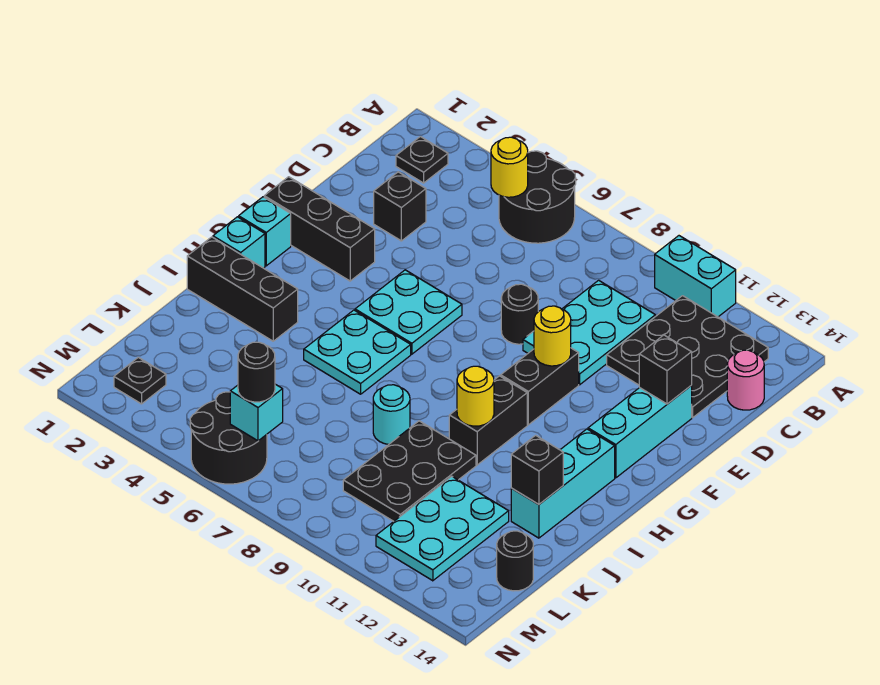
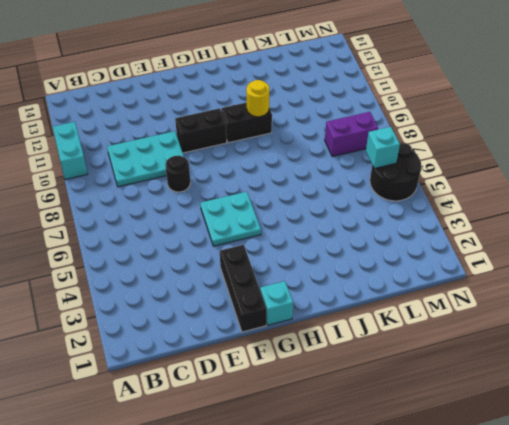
purple brick L8:M8 level 1 -> none
none -> black round brick A5:B6 level 1
none -> black plate B2 level 1
none -> black plate B11:D13 level 1
none -> pink round brick C14 level 1

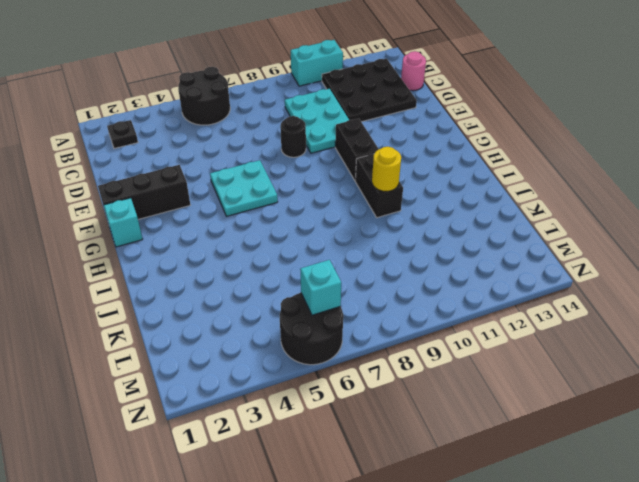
none -> black brick D3 level 1
none -> cyan brick E13:G13 level 1
none -> cyan brick H1 level 1
none -> cyan plate H5:I6 level 1

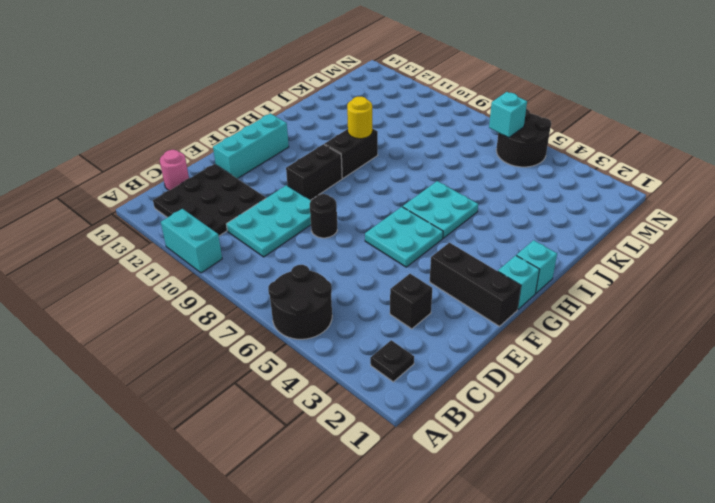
none -> cyan brick H13:J13 level 1
none -> black brick I1:I3 level 1
none -> cyan round brick J8 level 1
none -> black plate J9:L10 level 1

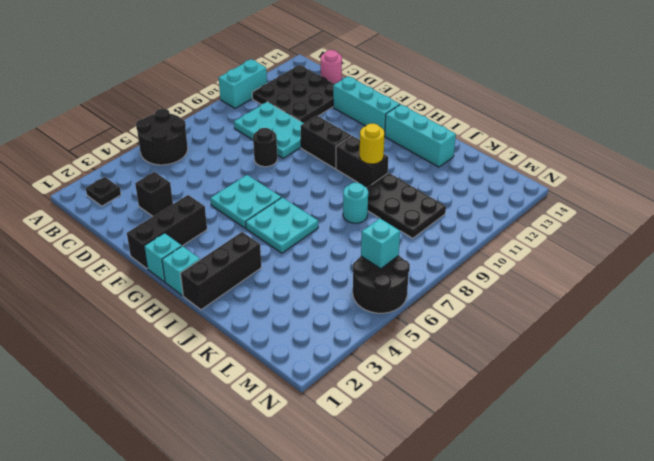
none -> cyan plate K11:M12 level 1
none -> black round brick L14 level 1
none -> black plate M2 level 1
none -> yellow round brick B5 level 2

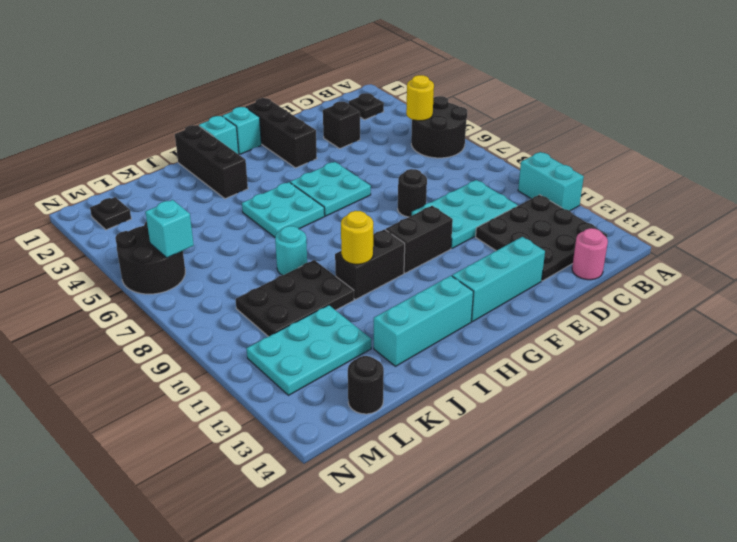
none -> black brick E13 level 2
none -> yellow round brick F10 level 2
none -> black brick J13 level 2
none -> black round brick M6 level 3

